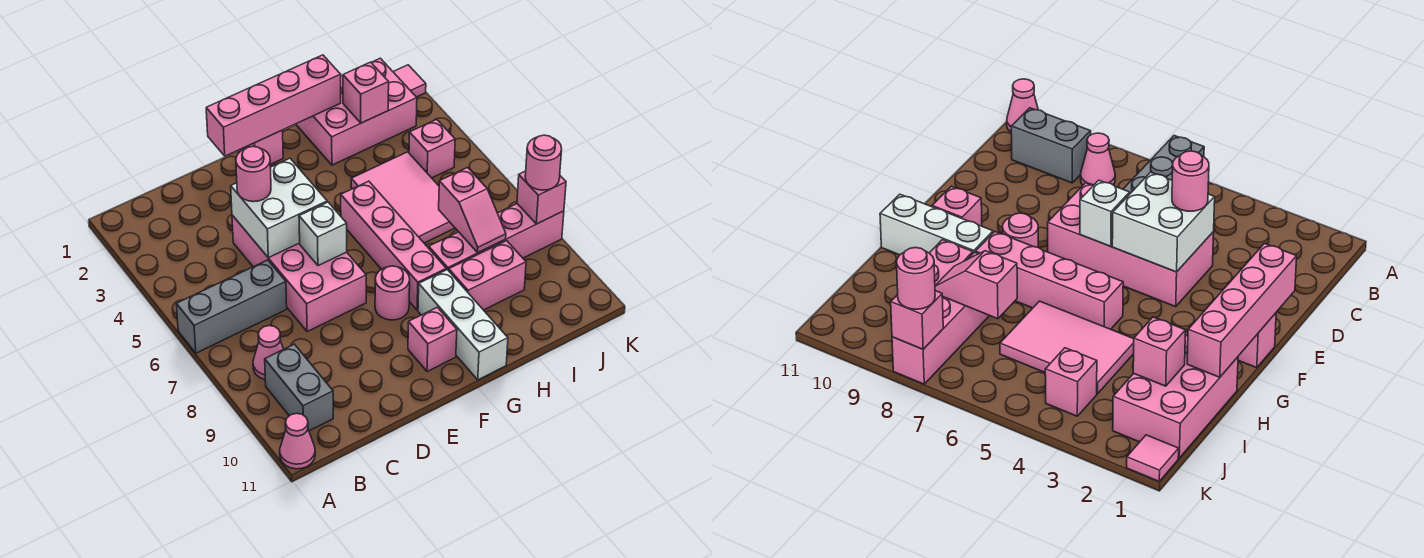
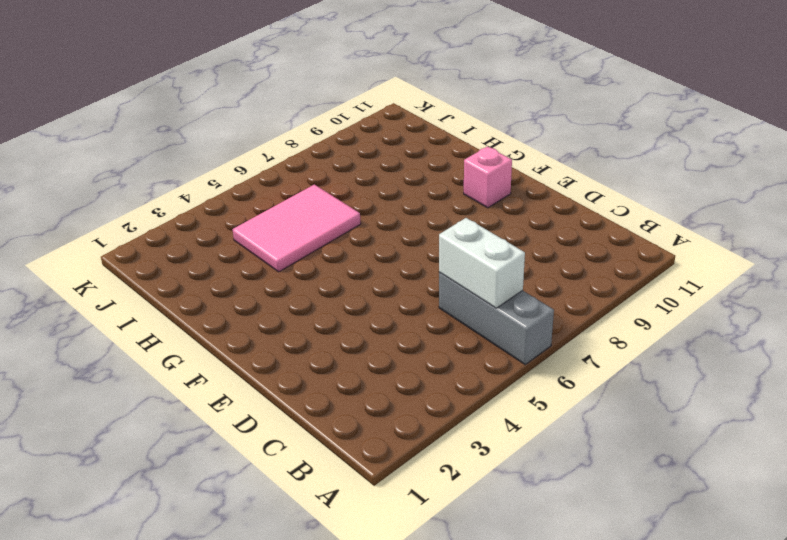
white brick B6:C6 level 2 -> none
none -> pink cone A11 level 1
none -> pink cone B8 level 1
none -> grey brick B9:B10 level 1

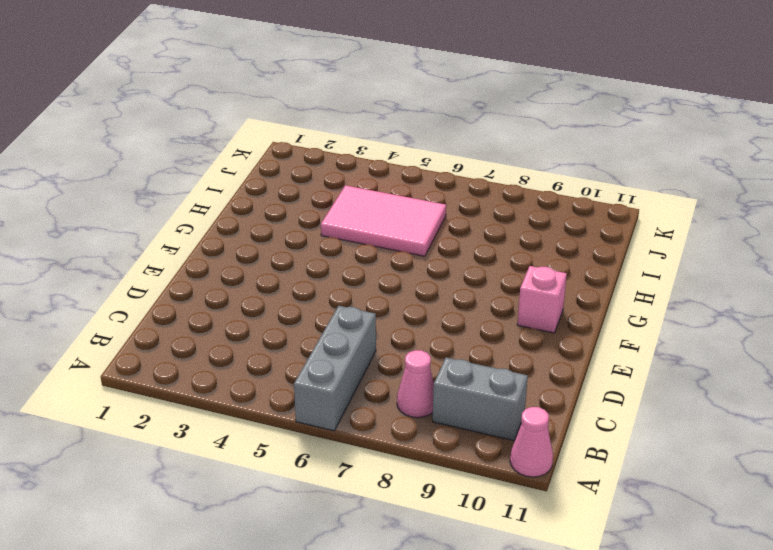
none -> pink brick D4:E7 level 1
none -> pink brick F1 level 1
none -> pink round brick F8 level 1

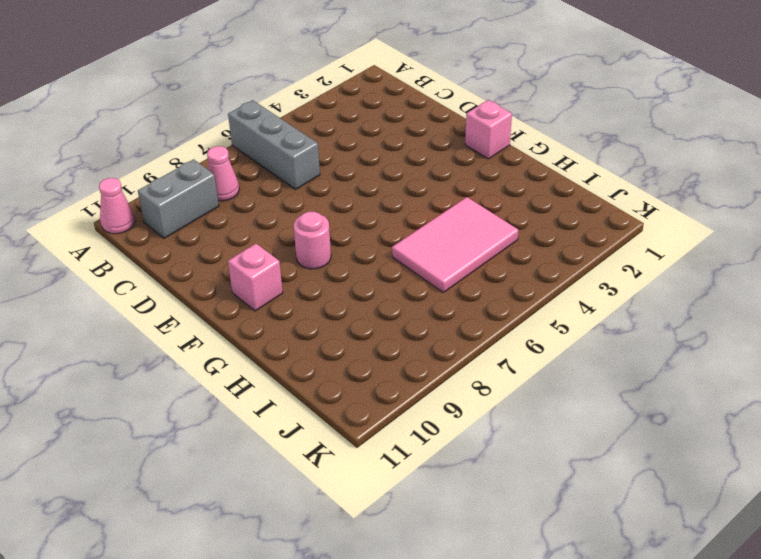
none -> pink brick D4:E7 level 1
none -> pink brick G5:G8 level 1
none -> white brick G9:G11 level 1

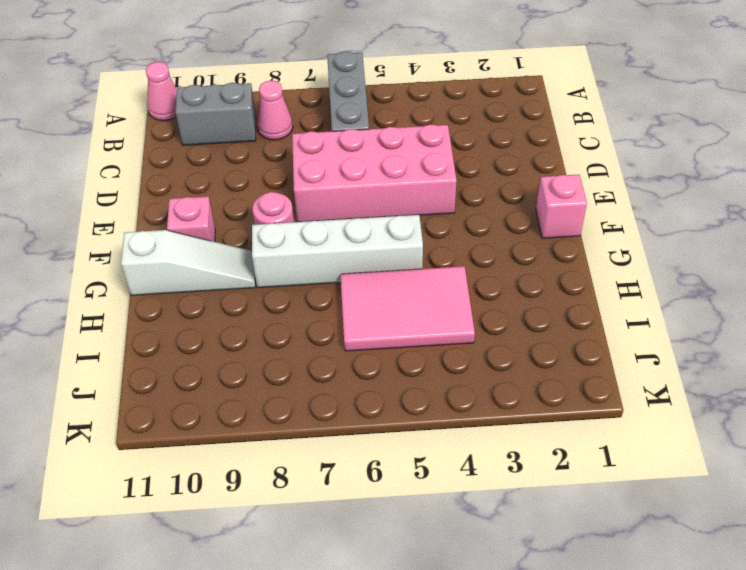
white brick G5:G8 level 1 -> pink brick G5:G8 level 1
white slope G9:G11 level 1 top 11 -> white brick G9:G11 level 1
none -> pink brick H1:J2 level 1
none -> pink brick H8:K8 level 1
none -> pink brick H9:I9 level 1

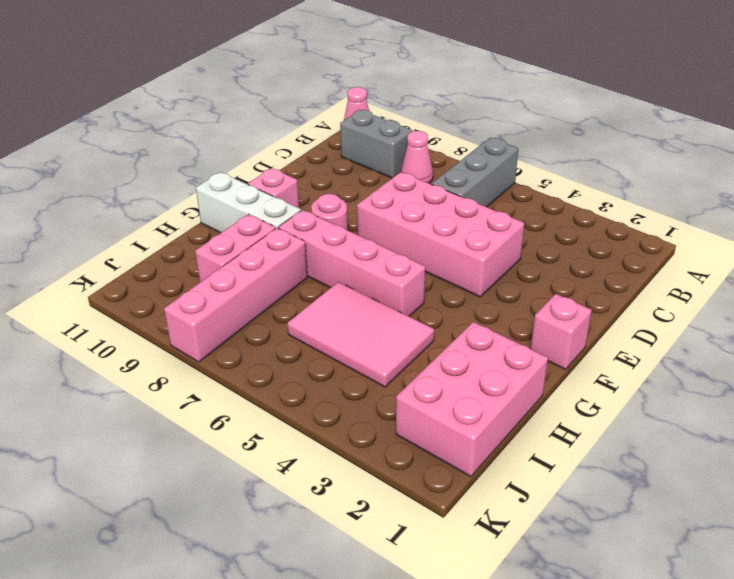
none -> pink brick J4 level 1
none -> pink tile K1 level 1
none -> white brick D4:E5 level 2

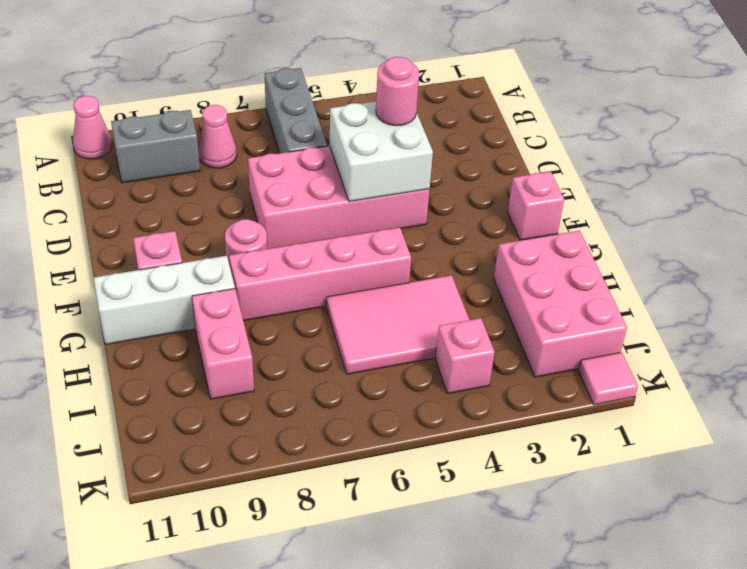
none -> pink brick H8:K8 level 1
none -> pink brick E1:H1 level 2
none -> white brick E6 level 2

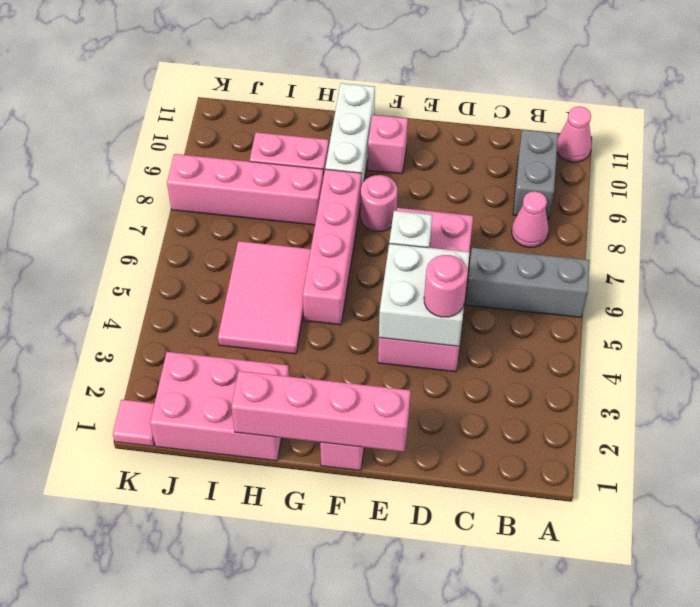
none -> pink brick J4 level 1
none -> pink brick I2 level 2
none -> pink slope I7:I8 level 2 top 7

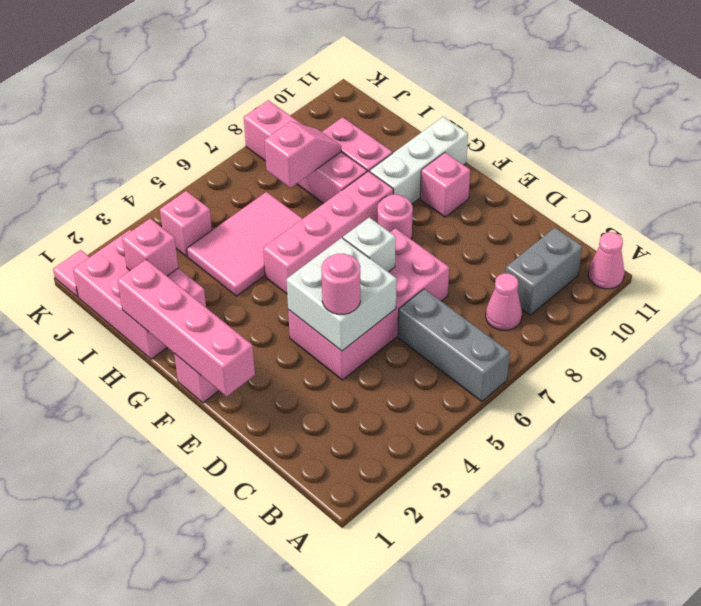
none -> pink brick K8 level 2
none -> pink round brick K8 level 3

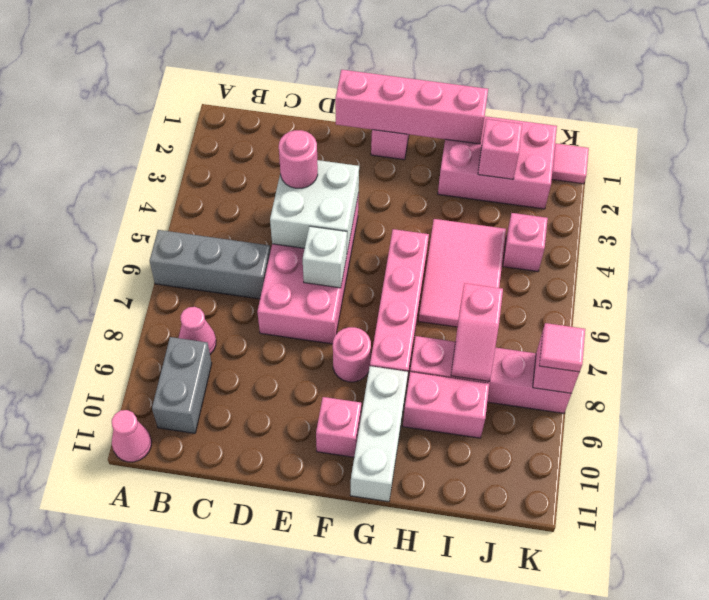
pink tile K8 level 3 -> pink round brick K8 level 3

